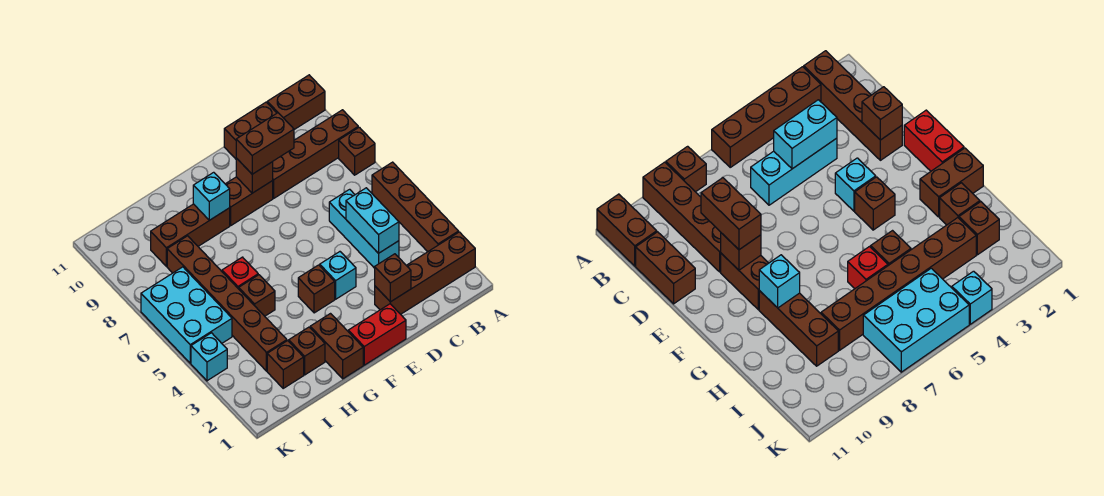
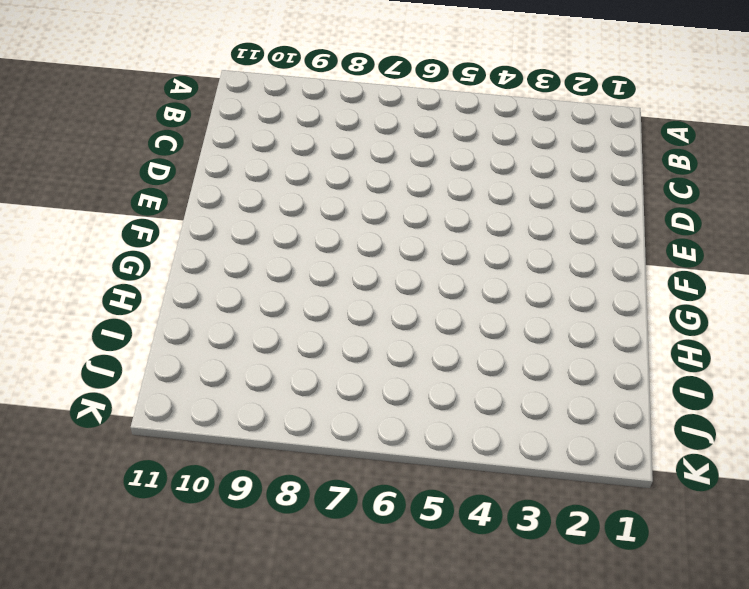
none -> brown brick A2:D2 level 1
none -> brown brick A3:A6 level 1
none -> brown brick A8 level 1

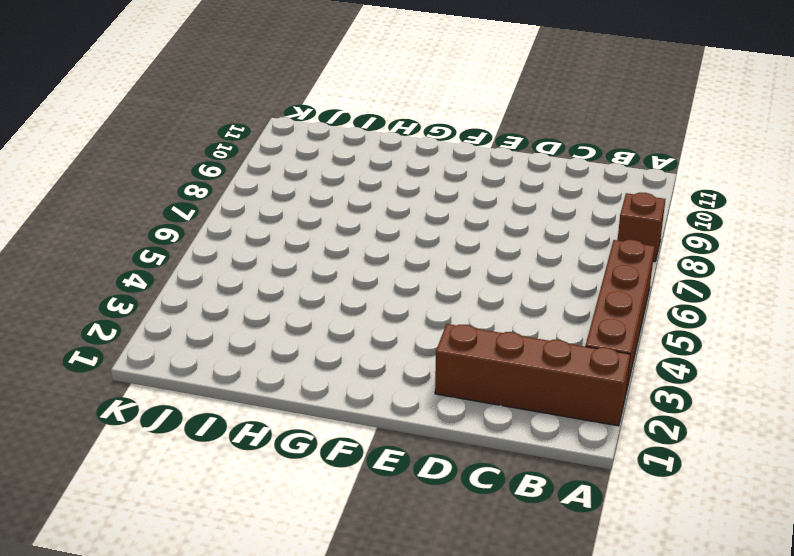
none -> brown brick A9:D9 level 1
none -> brown brick A11:B11 level 1
none -> cyan brick C4:C6 level 1

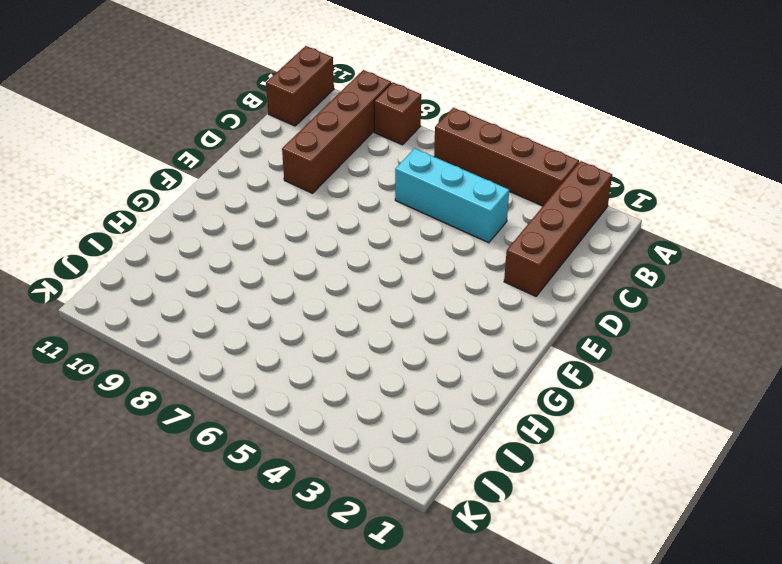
none -> brown brick C11:D11 level 1
none -> red brick E1:F1 level 1
none -> cyan brick E4 level 1

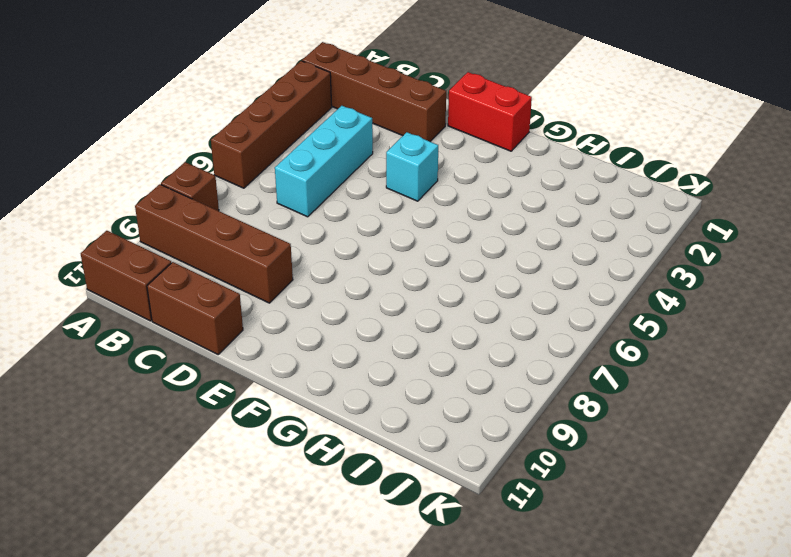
none -> brown brick E9:F9 level 1
none -> brown brick F4 level 1
none -> brown brick G1:G2 level 1

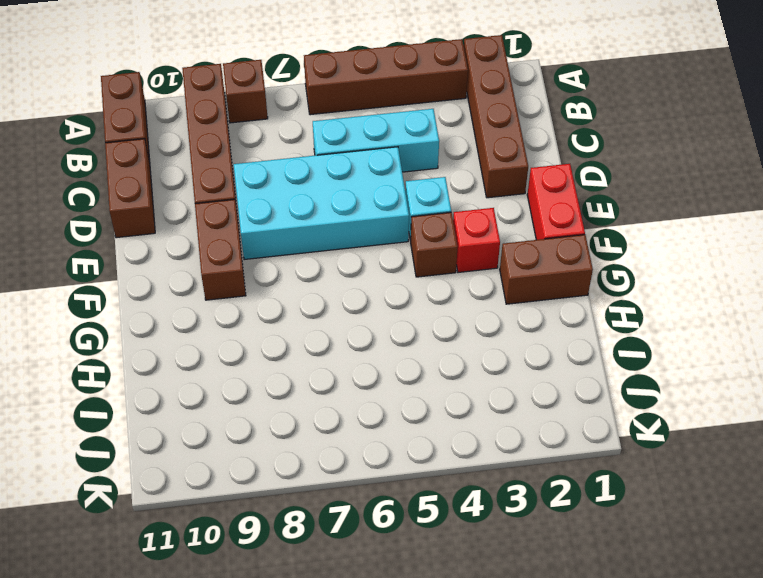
cyan brick D5:E8 level 1 -> none
red brick F3 level 1 -> red brick H6 level 1
none -> brown brick G9:I9 level 1
none -> brown brick H2 level 1
none -> brown brick H5 level 1

